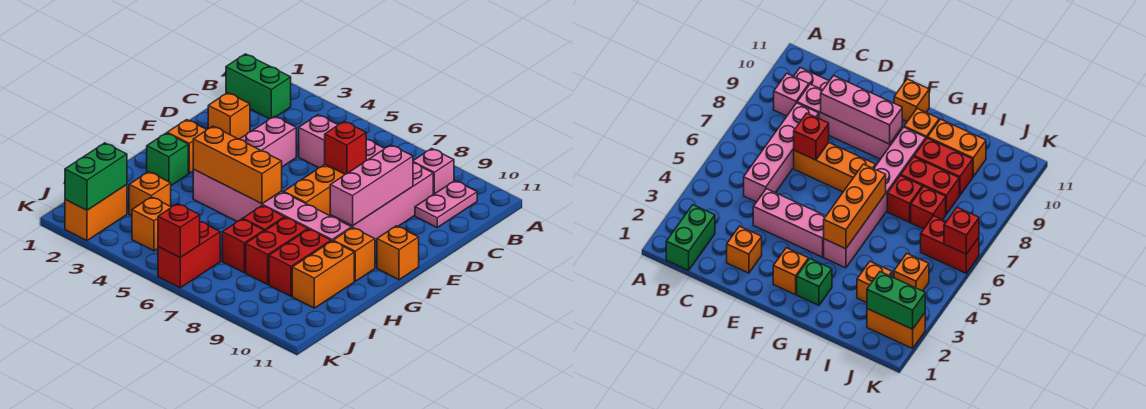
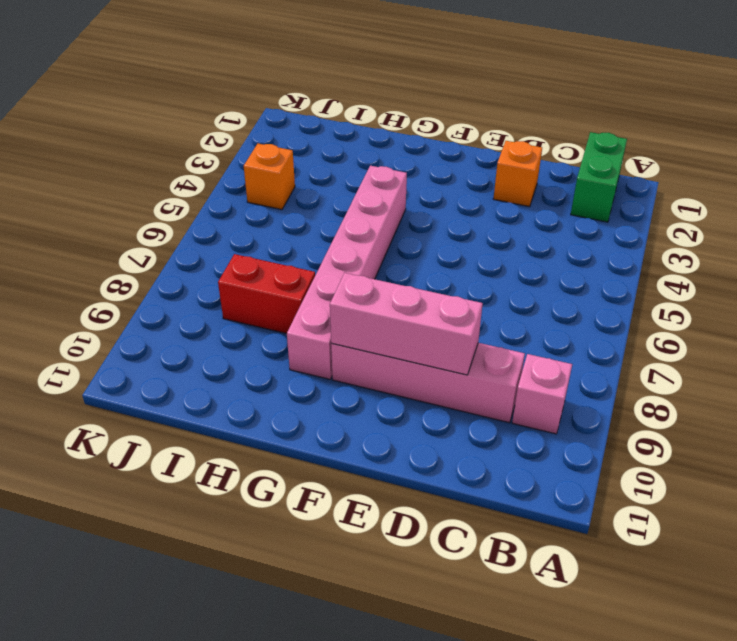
none -> pink plate B10:C10 level 1
none -> pink brick C5:C8 level 1
none -> pink brick D4:F4 level 1

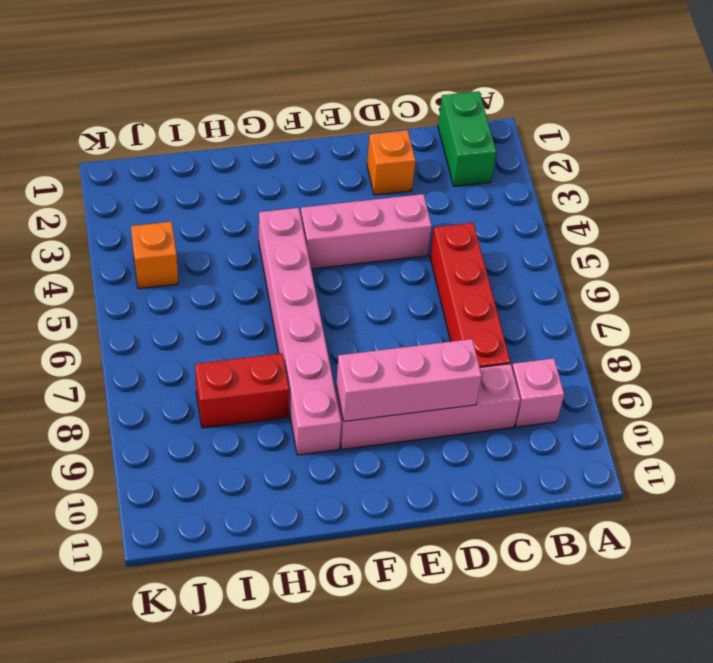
red brick C5:C8 level 1 -> pink brick C5:C8 level 1
none -> pink plate B10:C10 level 1
none -> orange brick D7:F7 level 1
none -> orange brick F2 level 1

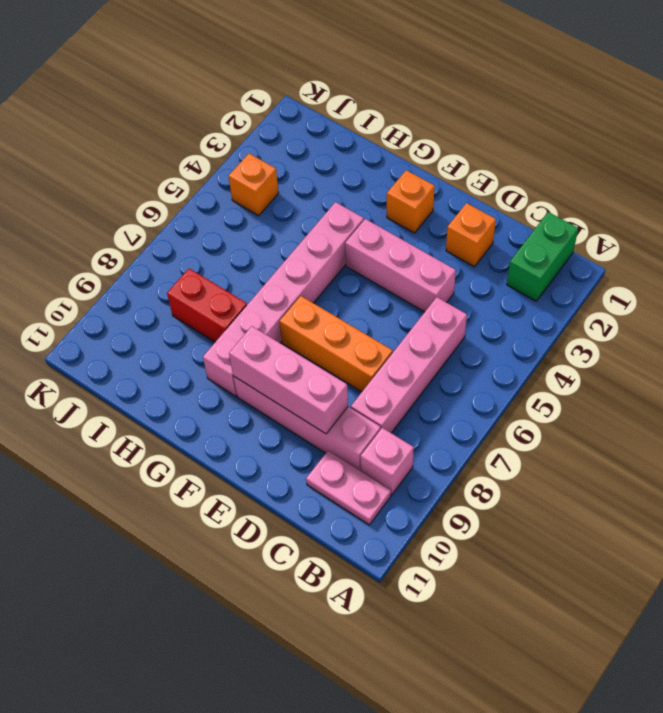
none -> orange brick F11 level 1
none -> green brick G2 level 1
none -> orange brick G10 level 1

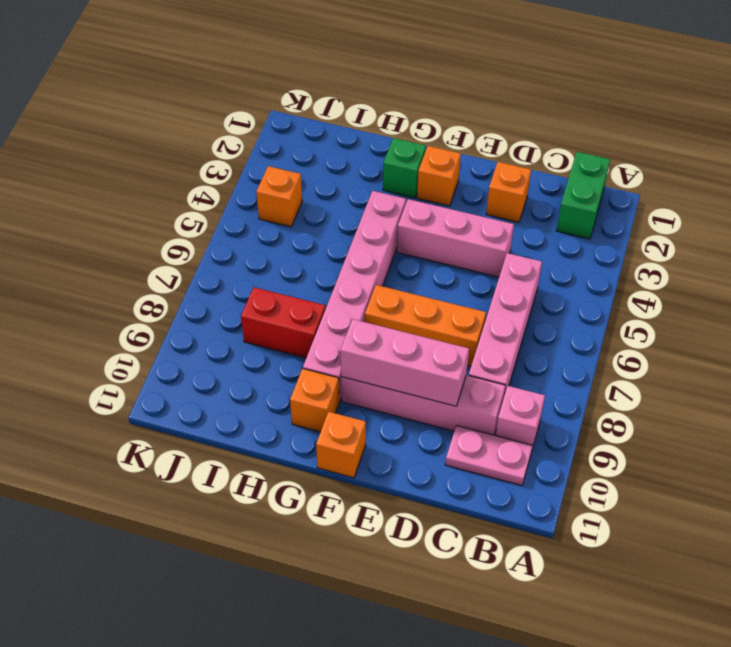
none -> red brick H7 level 1
none -> red brick H9:I9 level 1
none -> orange brick H10:I10 level 1

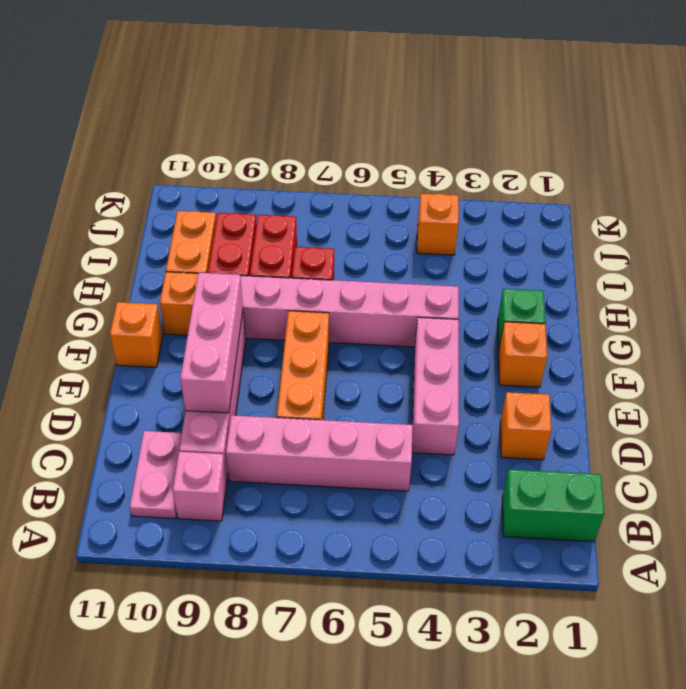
none -> orange brick I3 level 1
none -> red brick I7 level 1
none -> orange brick J2:K2 level 1

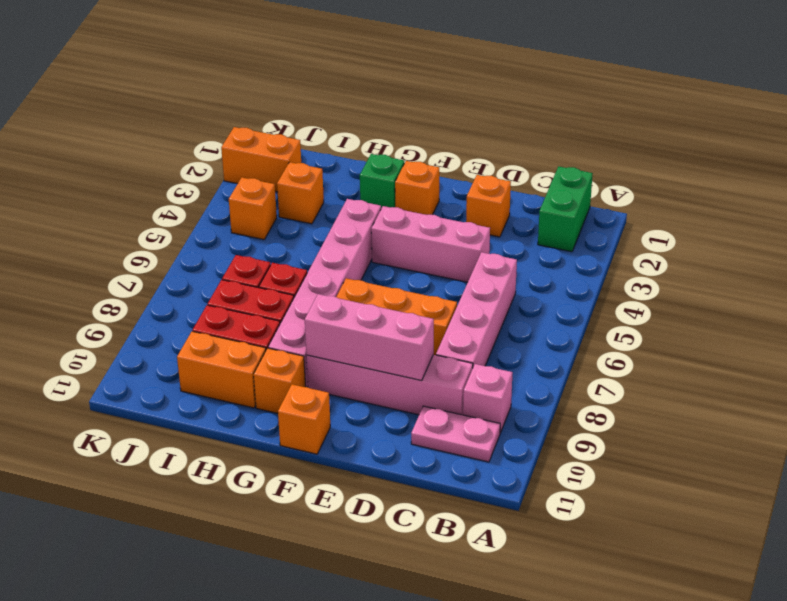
none -> red brick J6:K6 level 1
none -> red brick D7 level 2
none -> orange brick G4:G6 level 2

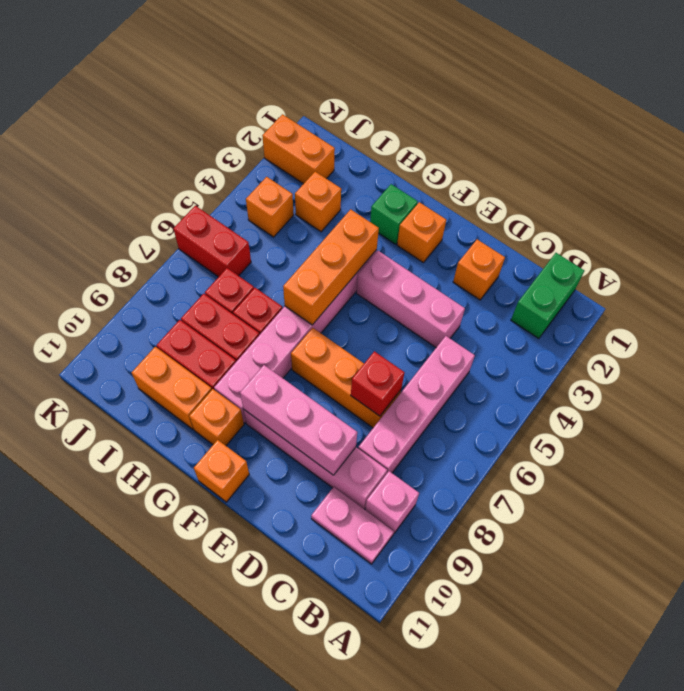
none -> green brick J2:K2 level 2
none -> red brick K6 level 2

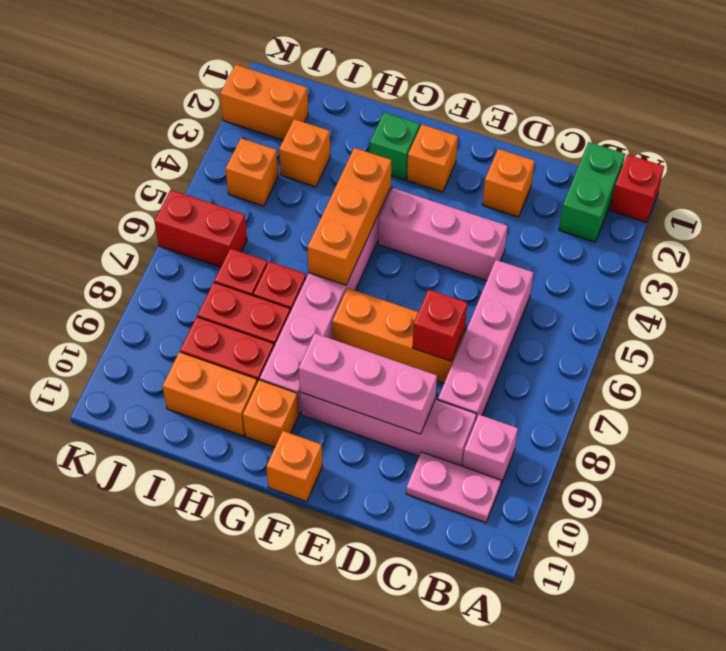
red brick A1 level 1 -> red brick K6 level 2
none -> green brick J2:K2 level 2

